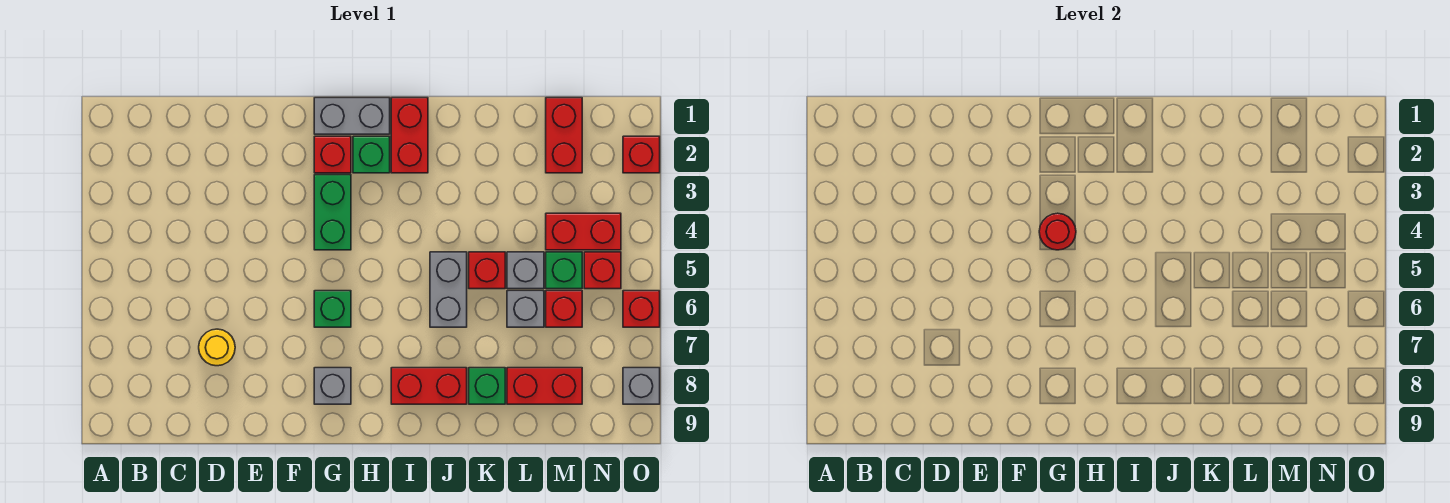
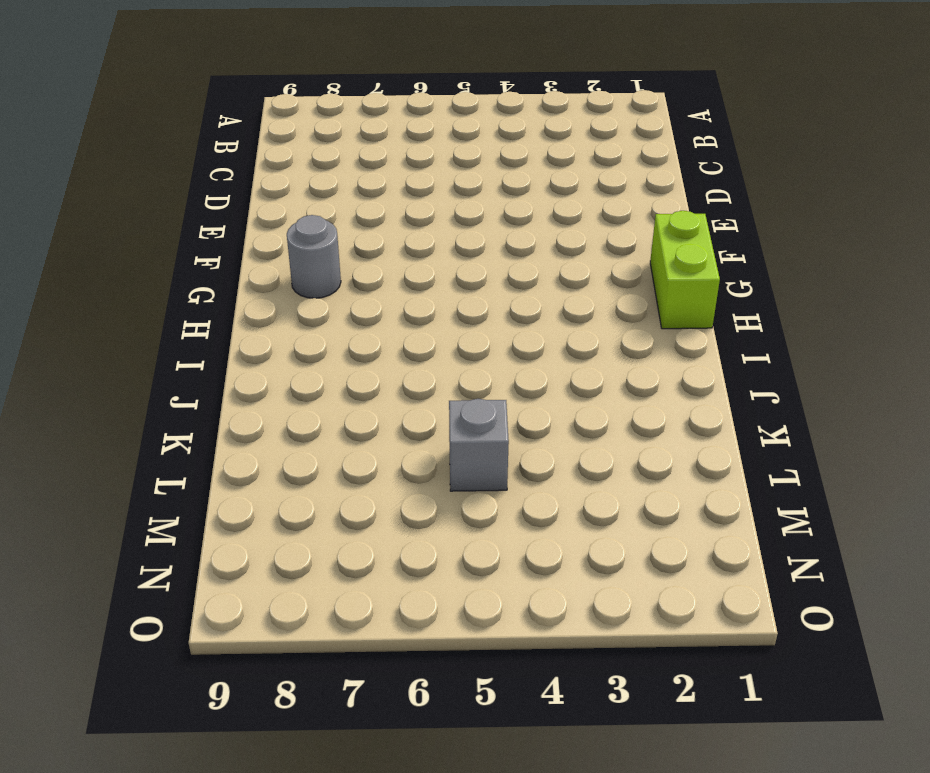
lime brick G1:H1 level 1 -> grey brick G1:H1 level 1
grey round brick G8 level 1 -> grey brick G8 level 1
none -> yellow round brick D7 level 1
none -> red brick G2 level 1
none -> green brick G3:G4 level 1

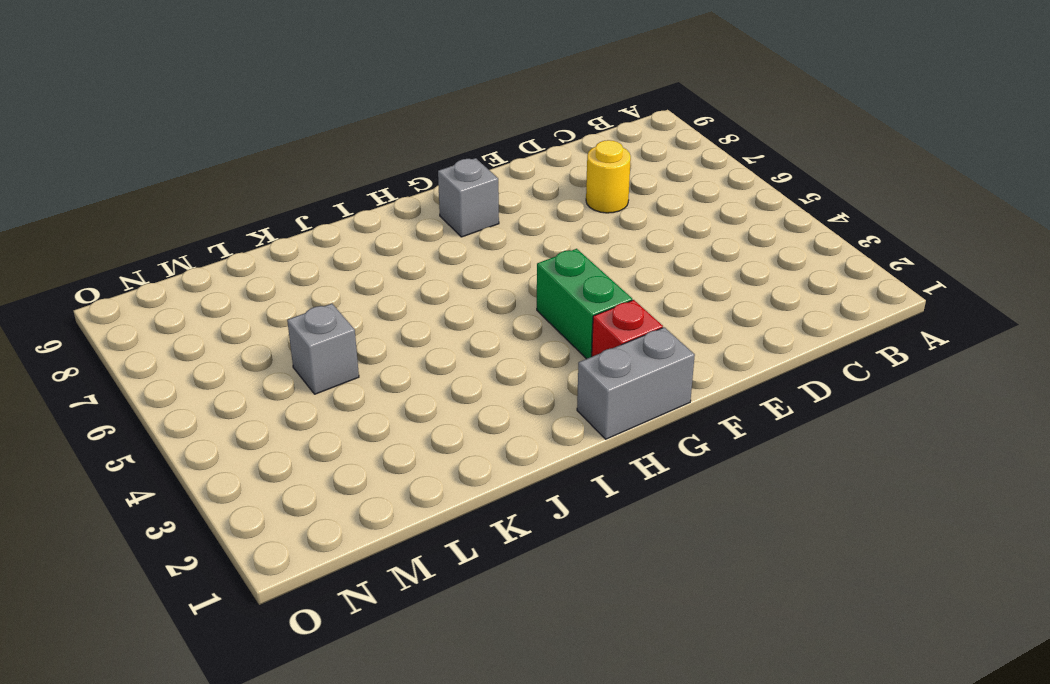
none -> green brick G6 level 1
none -> green brick H2 level 1
none -> red brick I1:I2 level 1

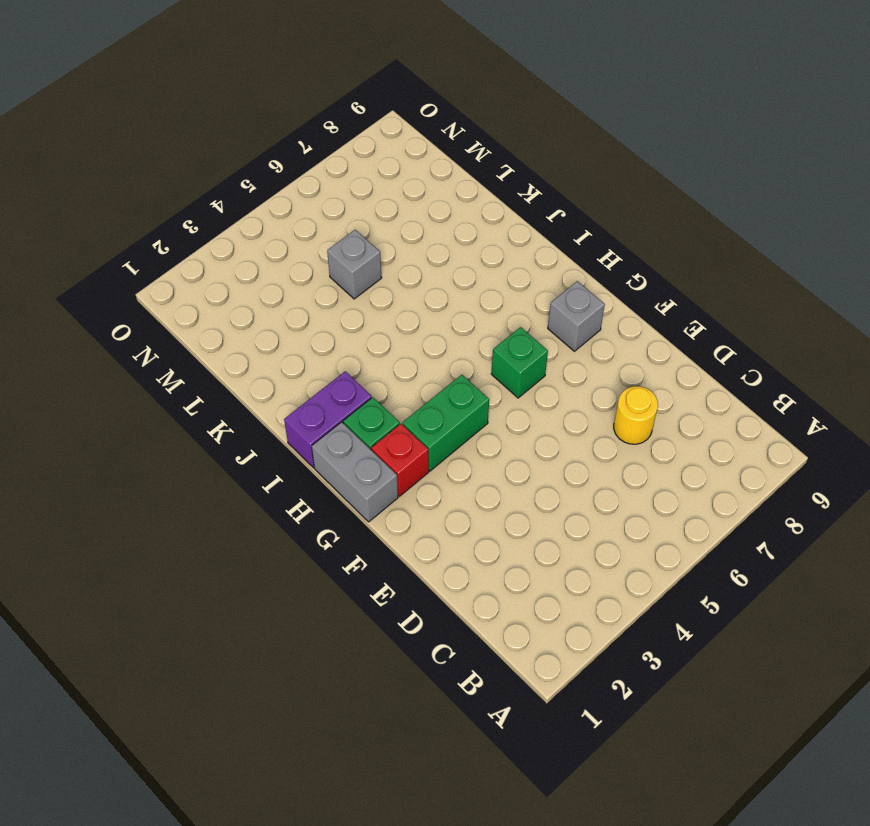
purple brick I1:I2 level 1 -> red brick I1:I2 level 1
none -> red brick I8:J8 level 1
none -> grey brick J5:J6 level 1
none -> red brick K5 level 1

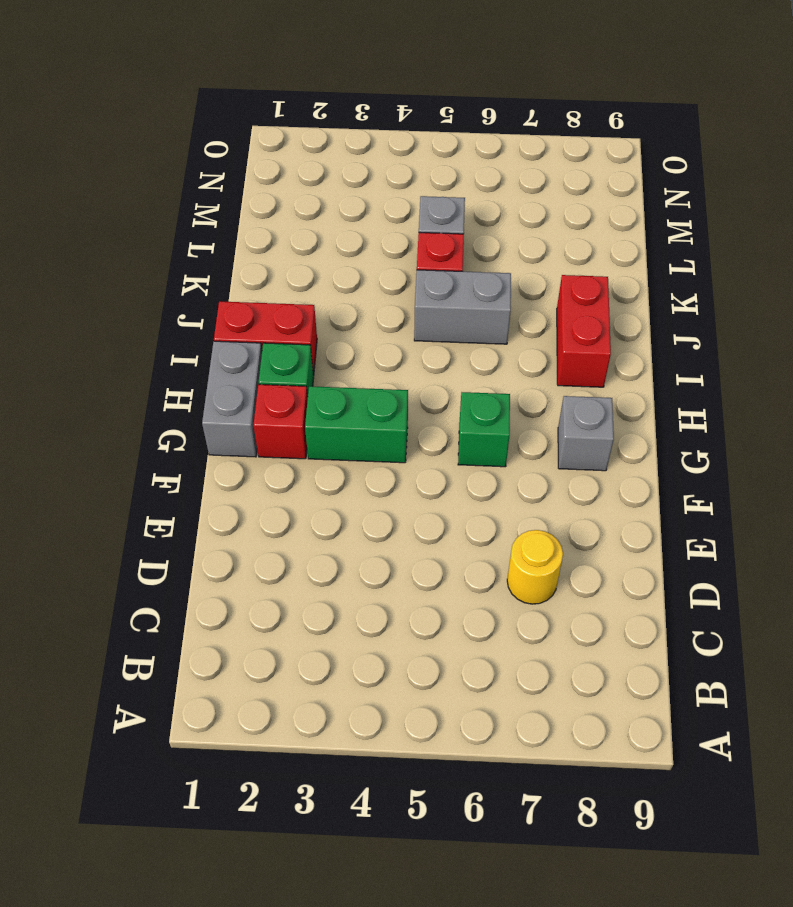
none -> green brick K8 level 1
none -> grey brick L6 level 1
none -> red brick L8:M8 level 1

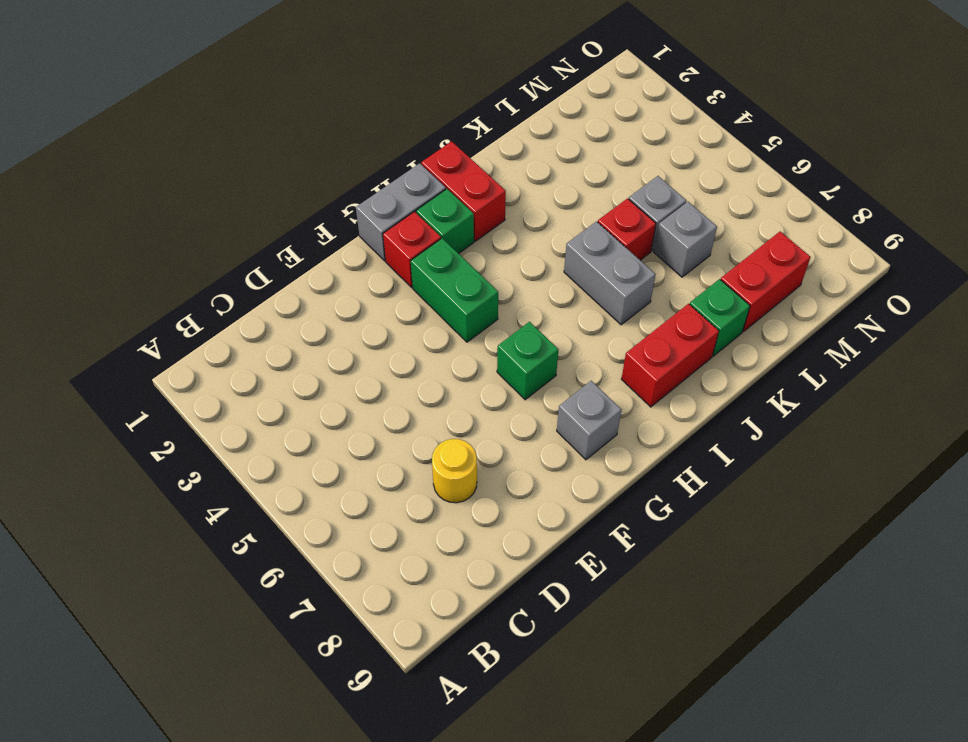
none -> red brick M1:M2 level 1
none -> red brick M4:N4 level 1
none -> green brick M5 level 1

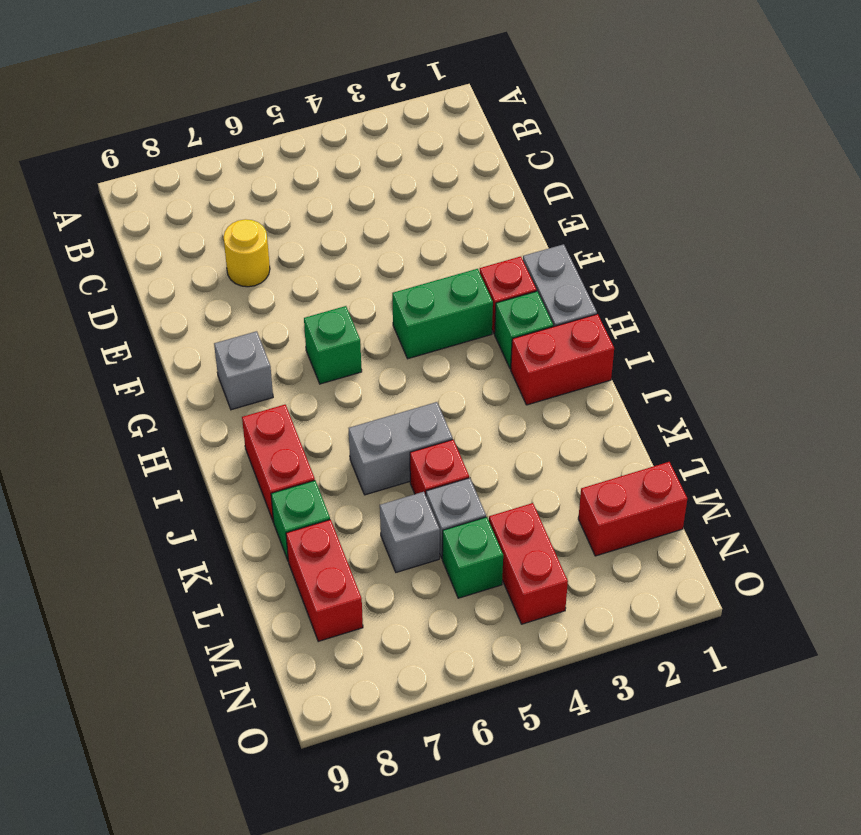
none -> red brick M6 level 1
none -> red brick N5 level 1
none -> red brick O2 level 1

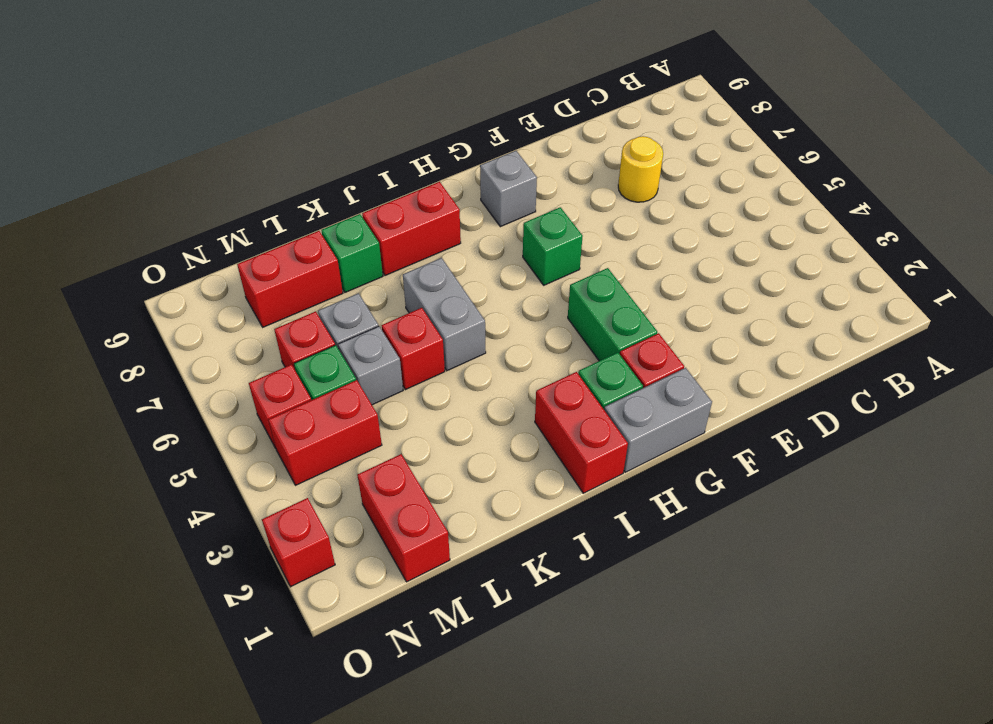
none -> red brick O6 level 1
none -> grey brick O8 level 1
none -> red round brick G4 level 2

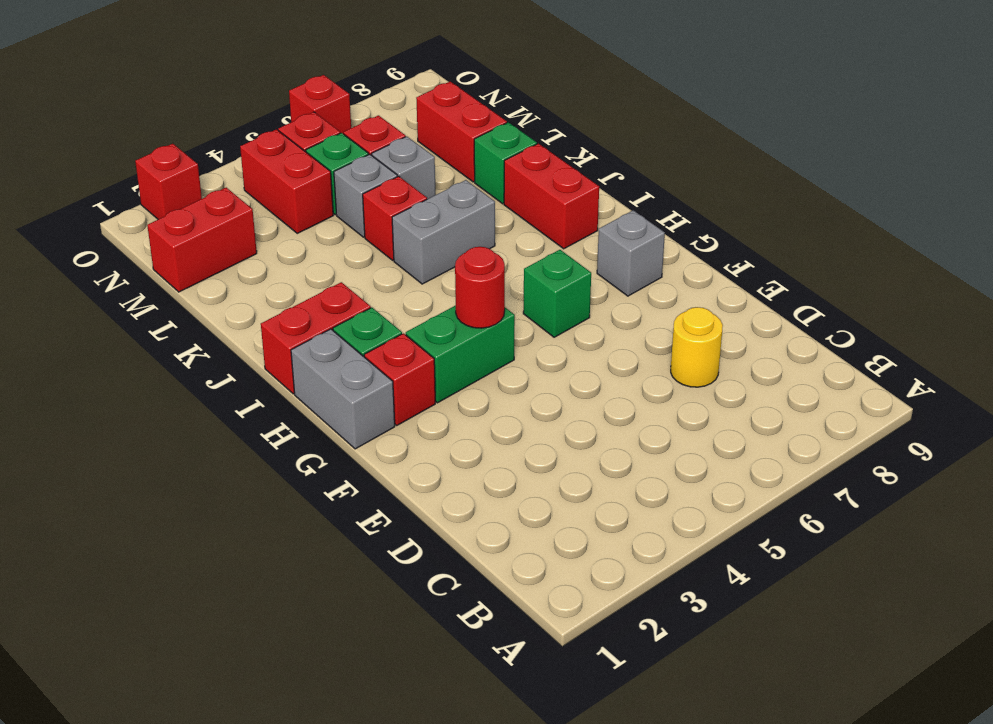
none -> grey brick O8 level 1

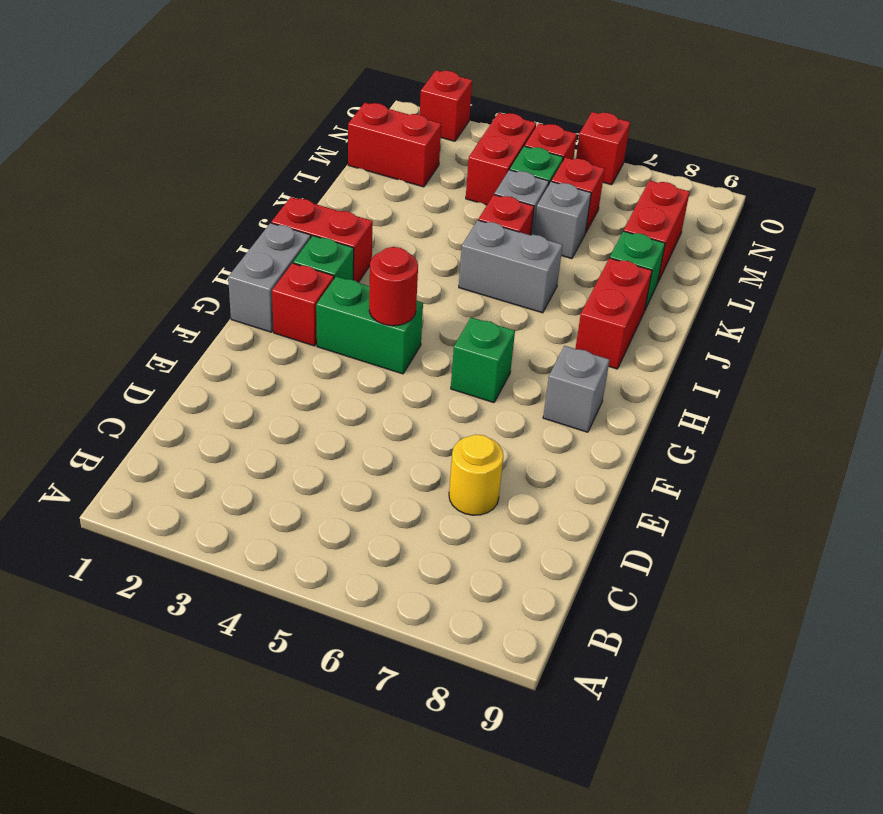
none -> grey brick O8 level 1

